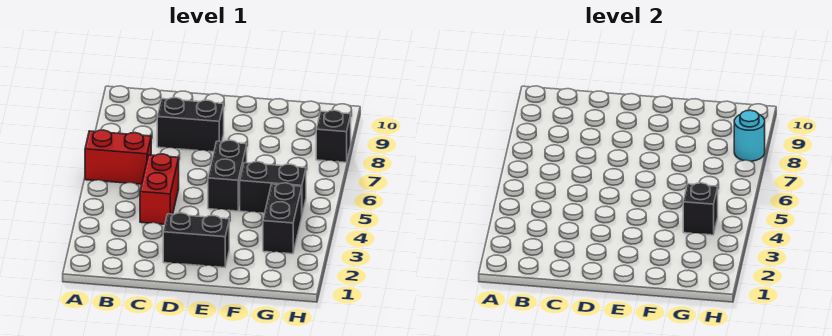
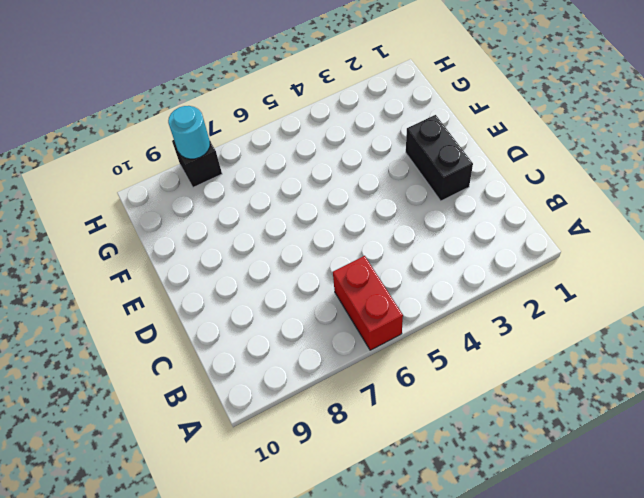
none -> red brick C4:C5 level 1
none -> black brick C8:D8 level 1

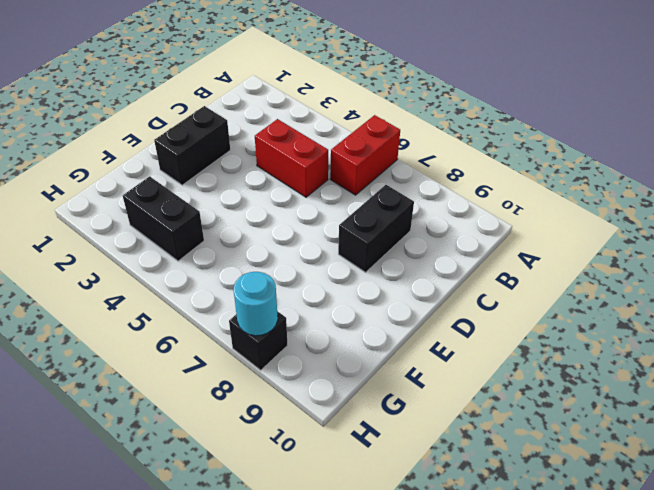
none -> black brick E5:E6 level 1
none -> black brick F5:G5 level 1

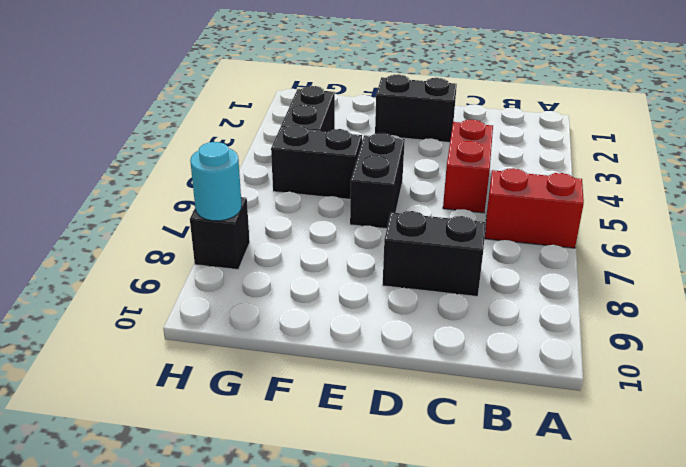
none -> black brick G4 level 2

